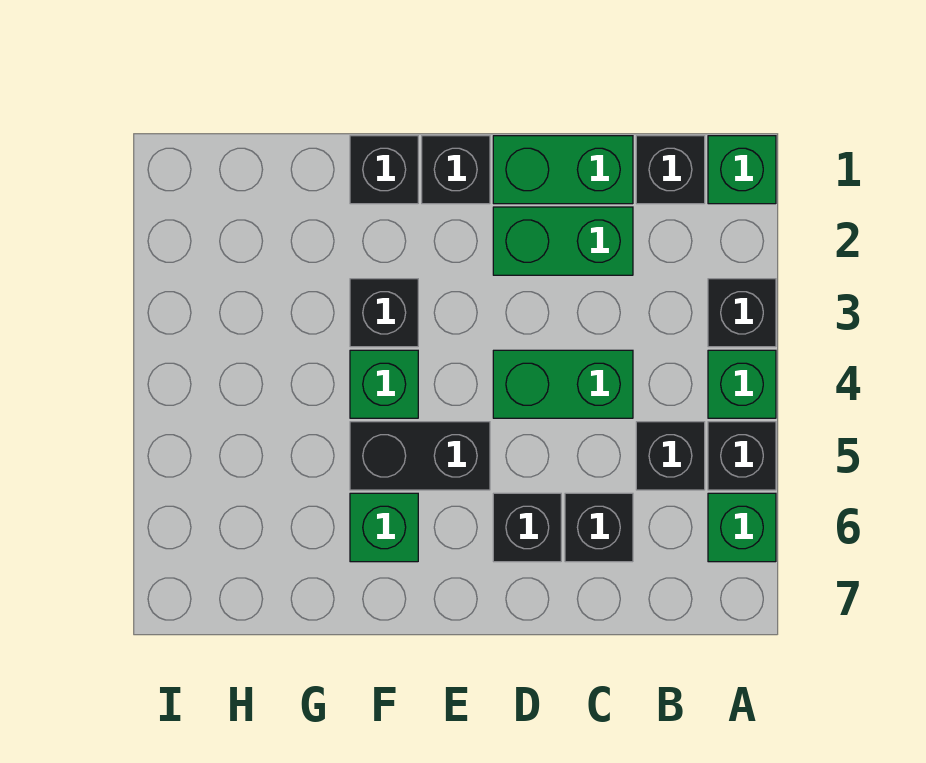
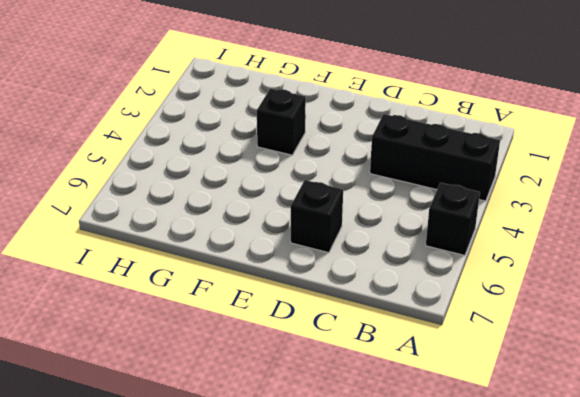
black brick A3:C3 level 1 -> black brick A3 level 1
none -> green brick A1 level 1
none -> green brick A4 level 1
none -> green brick A6 level 1

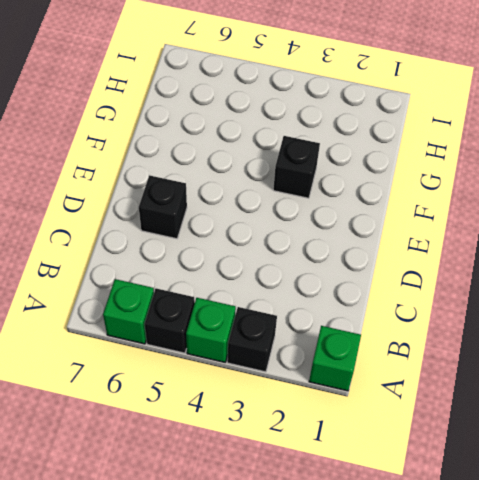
none -> black brick B1 level 1
none -> black brick B5 level 1
none -> green brick C1:D1 level 1

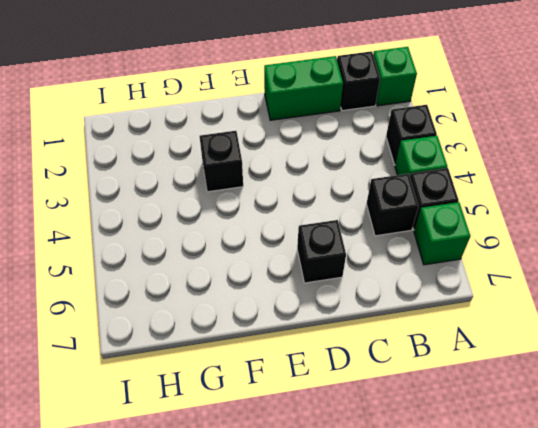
none -> green brick C2:D2 level 1
none -> green brick C4:D4 level 1
none -> black brick C6 level 1

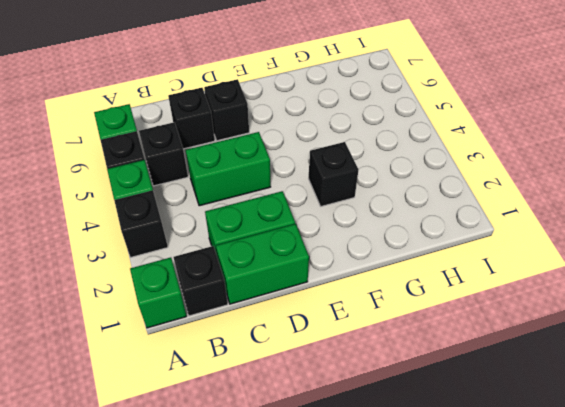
none -> black brick E1 level 1
none -> black brick E5:F5 level 1
none -> black brick F1 level 1

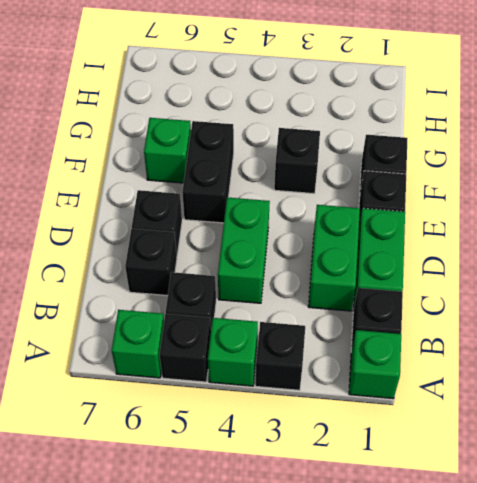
none -> green brick F4 level 1

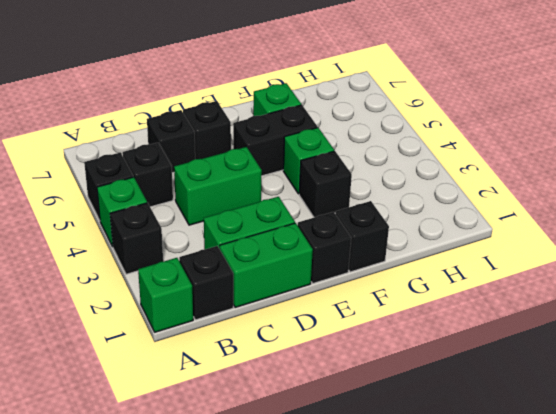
none -> green brick A6 level 1

